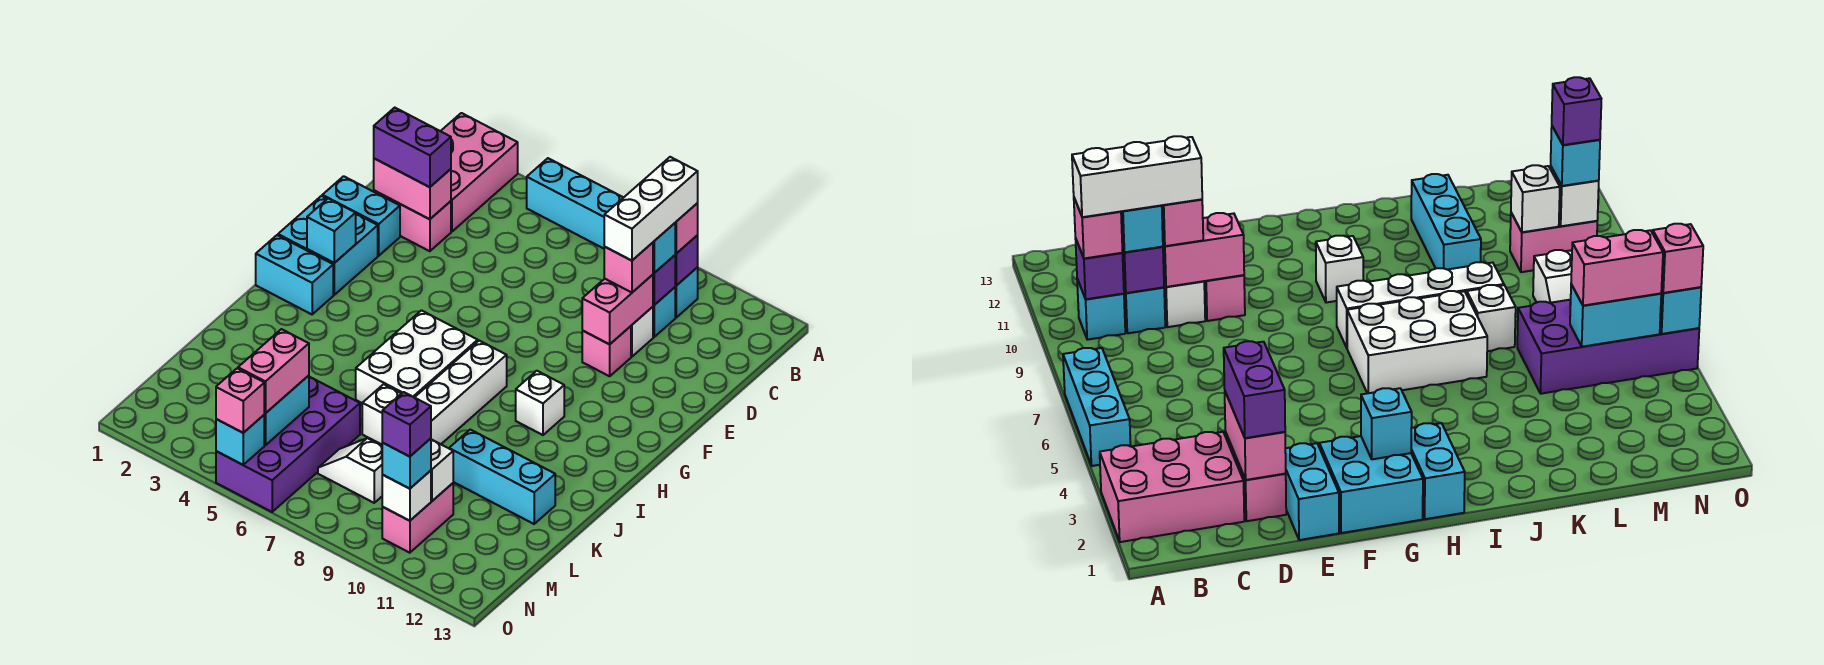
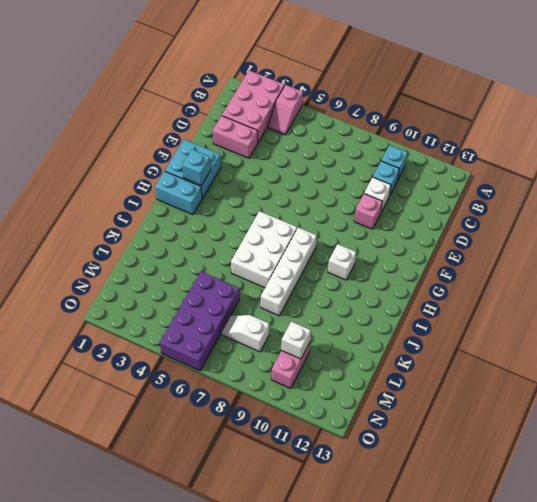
pink slope A4:B4 level 1 top A -> none
none -> cyan brick A5:A7 level 1
none -> cyan brick E1:E2 level 1
none -> white brick K7 level 1
none -> cyan brick K10:K12 level 1

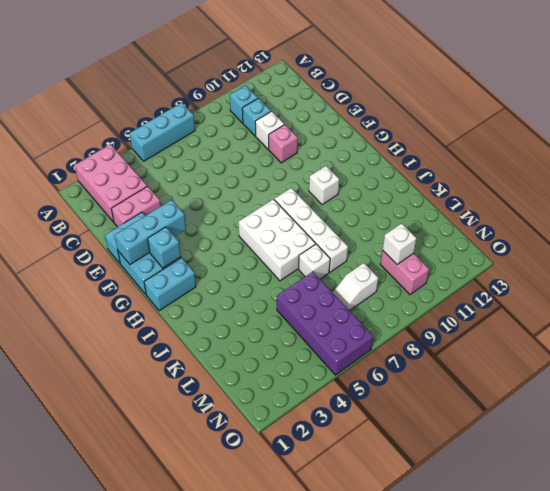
cyan brick F1:F3 level 2 -> cyan brick K10:K12 level 1
none -> purple brick B10 level 2
none -> purple brick C10 level 2
none -> pink brick D2:D3 level 2
none -> pink brick D10:E10 level 2

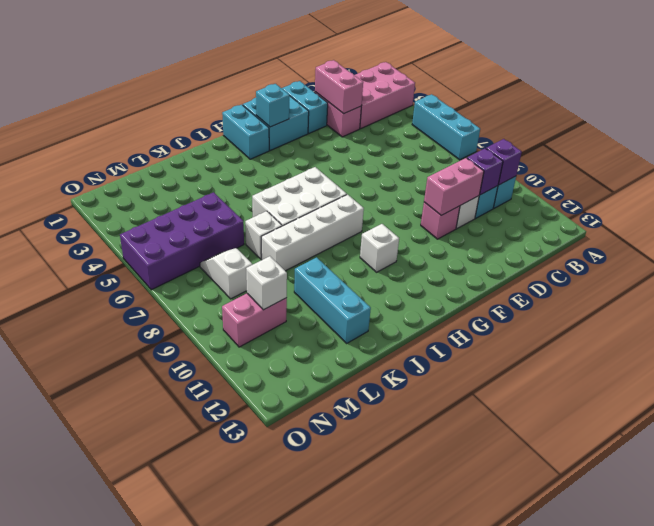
none -> cyan brick M5:N5 level 2
none -> white brick N10 level 2
none -> cyan brick O5 level 2
none -> pink brick B10 level 3

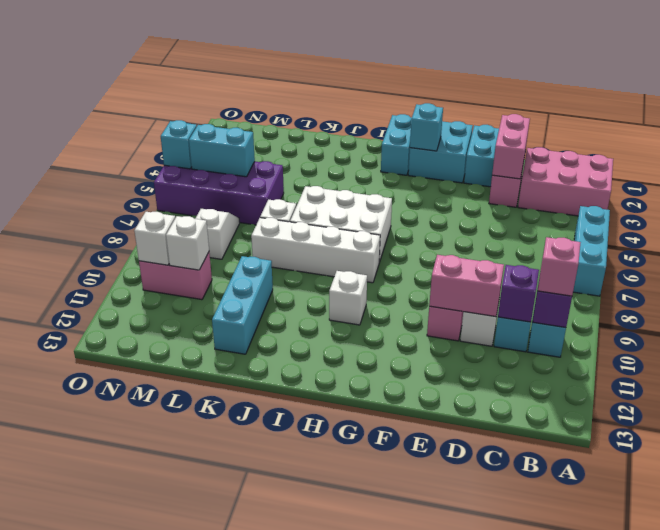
none -> cyan brick C10 level 3
none -> purple brick D2:D3 level 3
none -> pink brick D10 level 3
none -> pink brick M5:N5 level 3

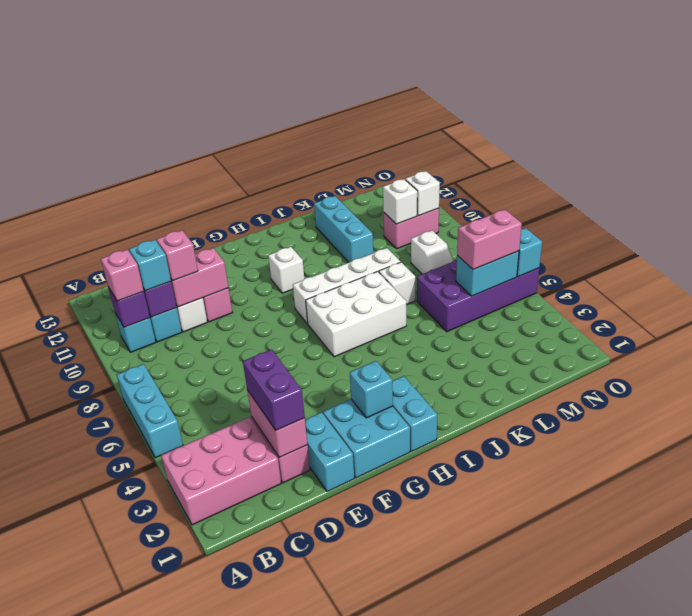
none -> cyan brick N10 level 3
none -> pink brick O5 level 3
none -> white brick B10:D10 level 4
none -> purple brick N10 level 4

